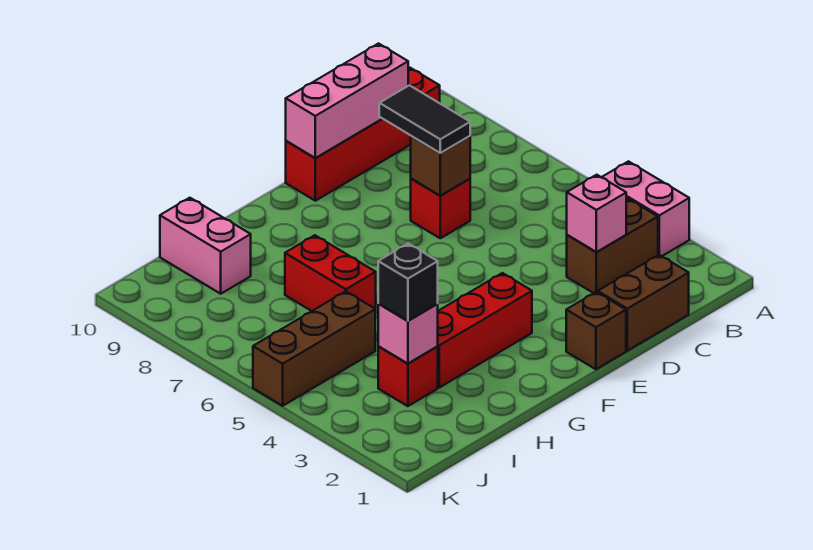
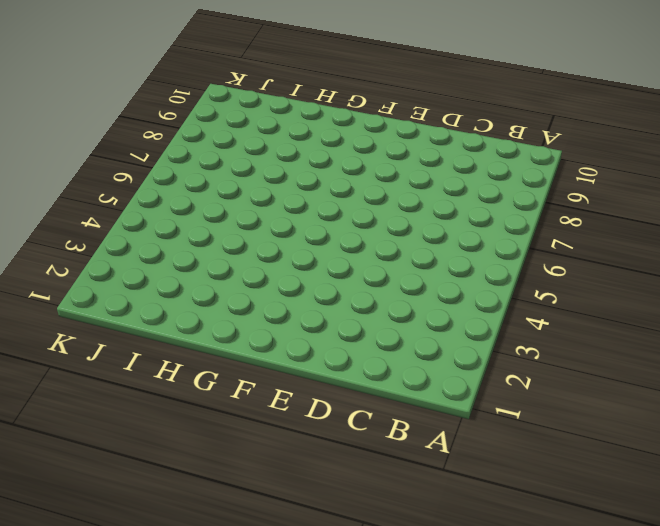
none -> pink brick A3:A4 level 1
none -> brown brick B3:C3 level 1
none -> red brick B10:E10 level 1

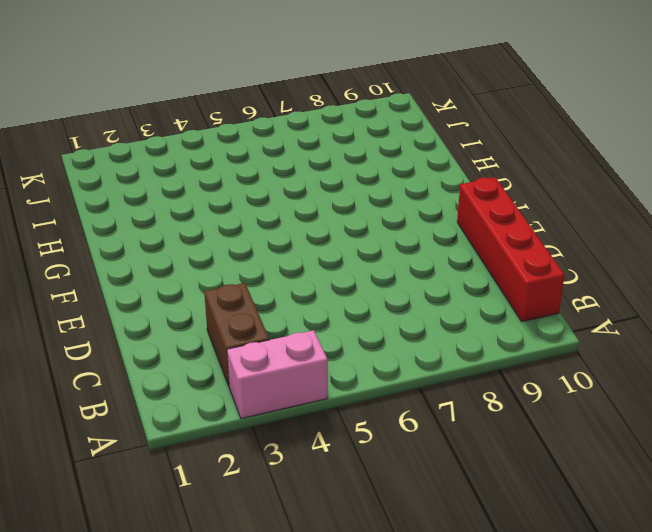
none -> brown brick C1:D1 level 1
none -> red brick D7 level 1
none -> brown brick E1 level 1

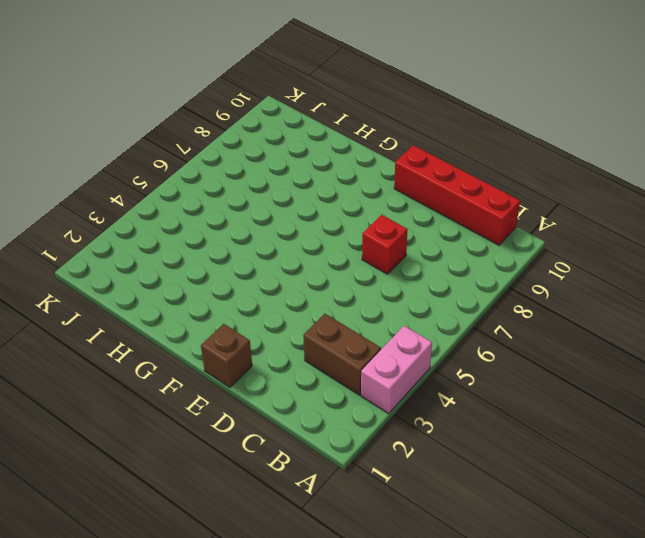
none -> brown brick C1:D1 level 1
none -> red brick F3:H3 level 1
none -> red brick H6:H7 level 1

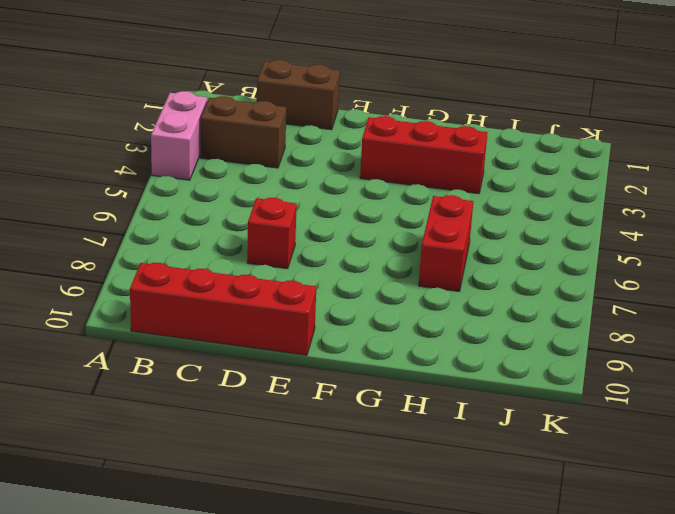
none -> brown brick E1 level 1
none -> red brick I3 level 1
none -> brown brick I5:K5 level 1

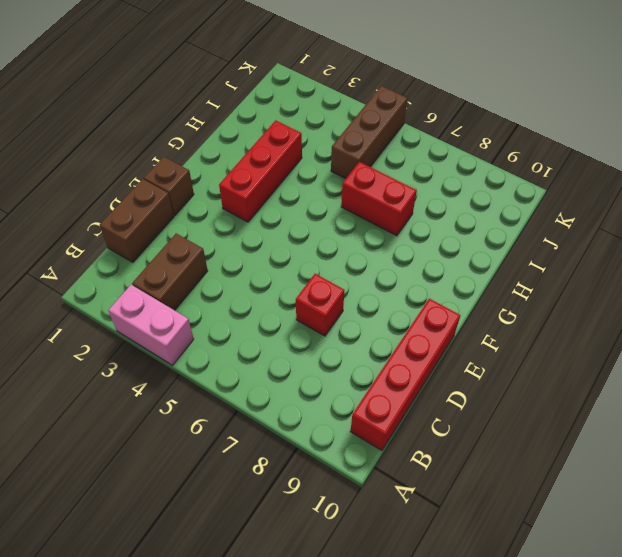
none -> red brick I3 level 1
none -> pink brick I9:I10 level 1
none -> pink brick C3 level 2

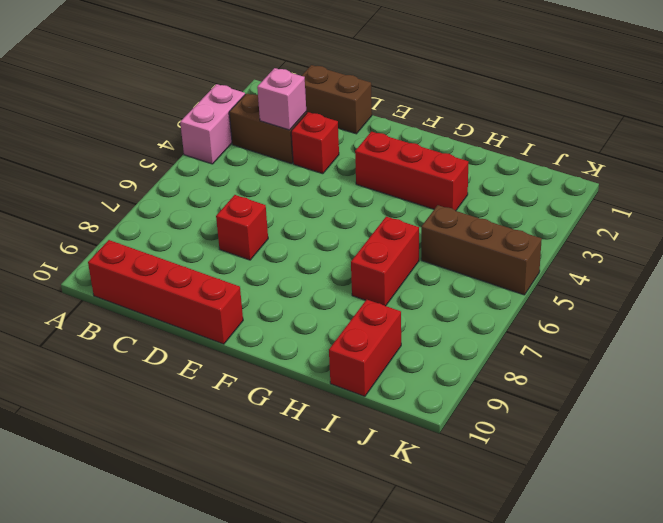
red brick D3 level 1 -> red brick I3 level 1
red brick I9:I10 level 1 -> pink brick I9:I10 level 1
none -> brown brick E1 level 1
none -> pink brick C10:E10 level 2
none -> brown brick D7 level 2

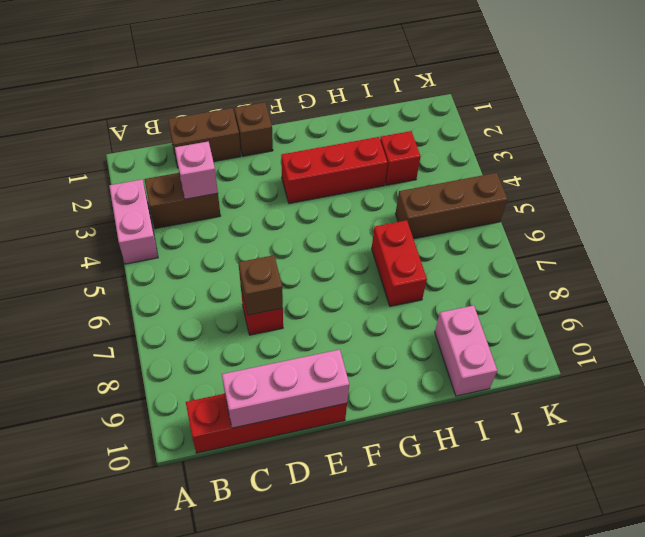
none -> pink brick I3 level 2
none -> black tile D7:D8 level 3
none -> black brick I3 level 3

